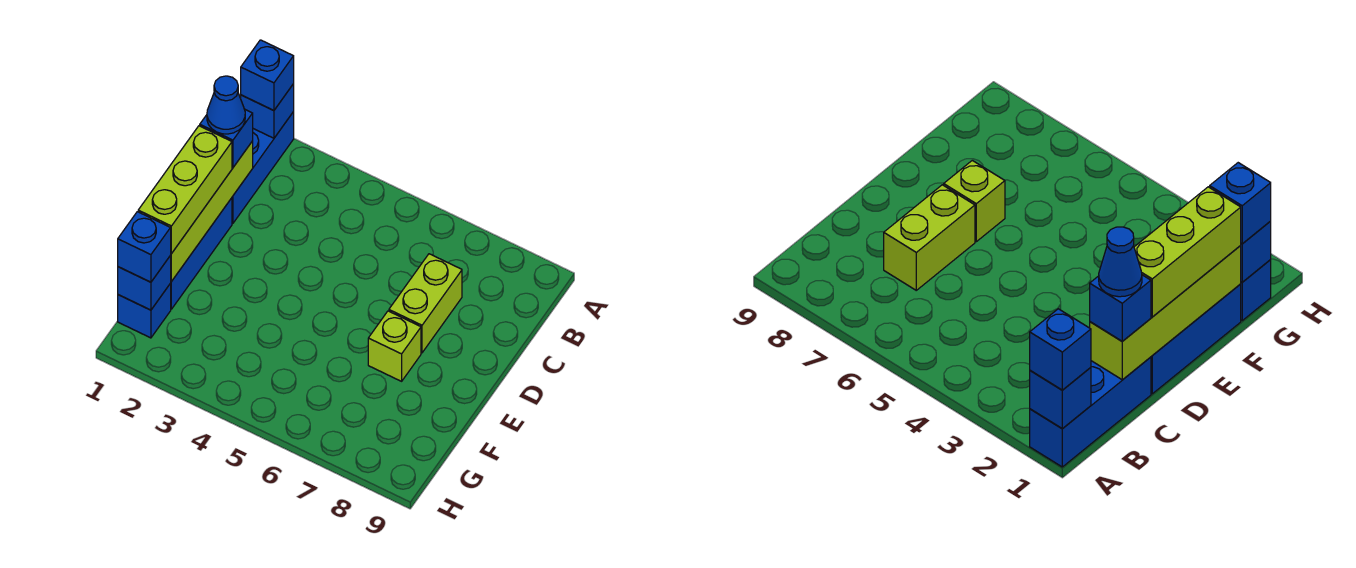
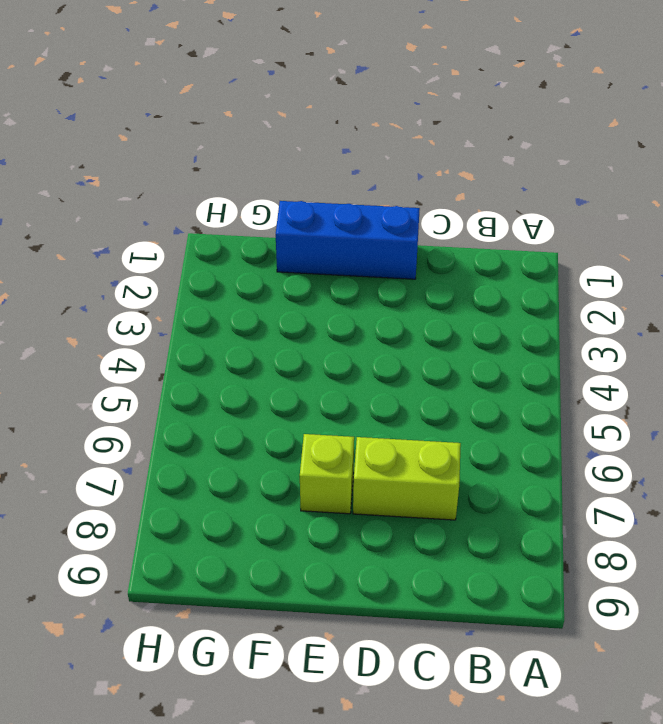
none -> blue brick A1:C1 level 1
none -> blue brick G1 level 1
none -> blue brick A1 level 2

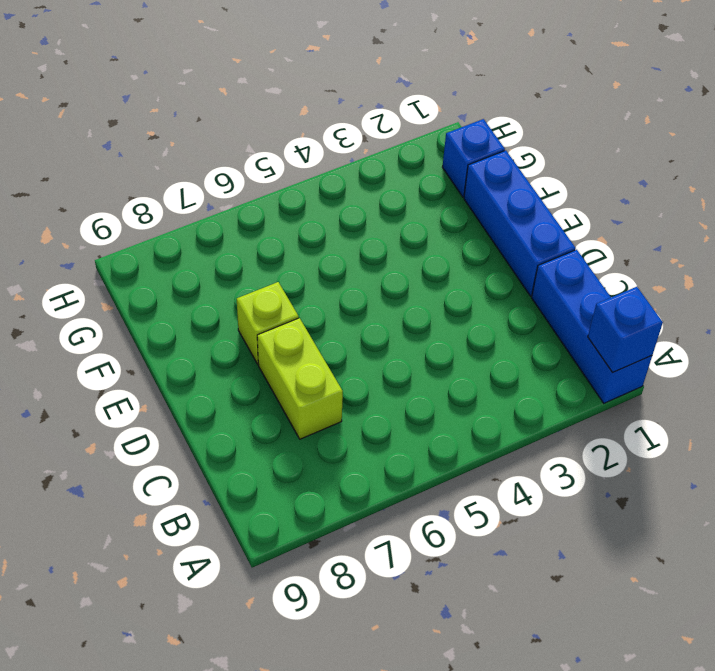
none -> lime brick C1:F1 level 2
none -> blue brick G1 level 2
none -> blue brick A1 level 3

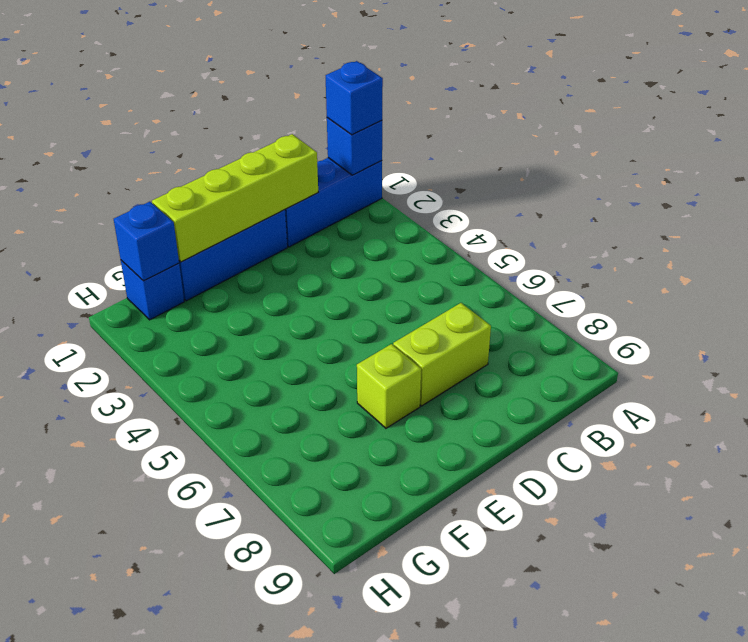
none -> blue brick C1 level 3
none -> lime brick D1:F1 level 3
none -> blue brick G1 level 3

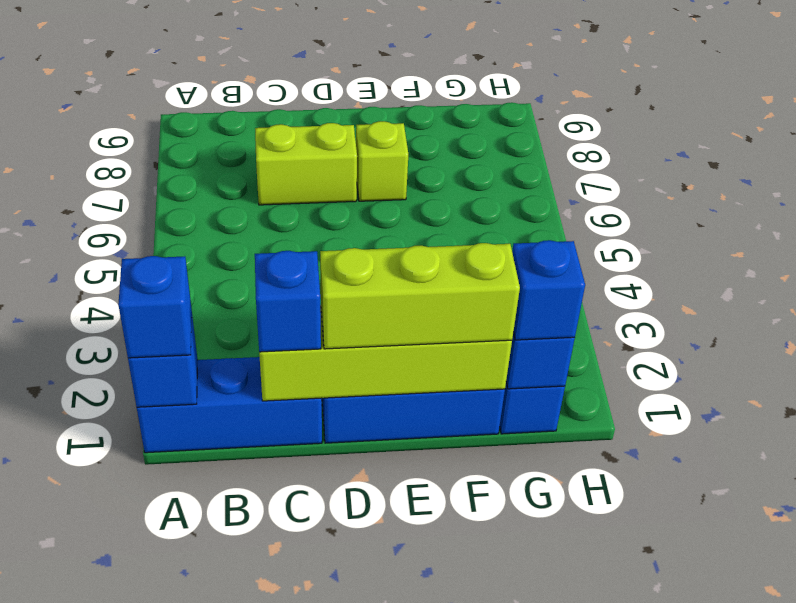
none -> blue cone C1 level 4

